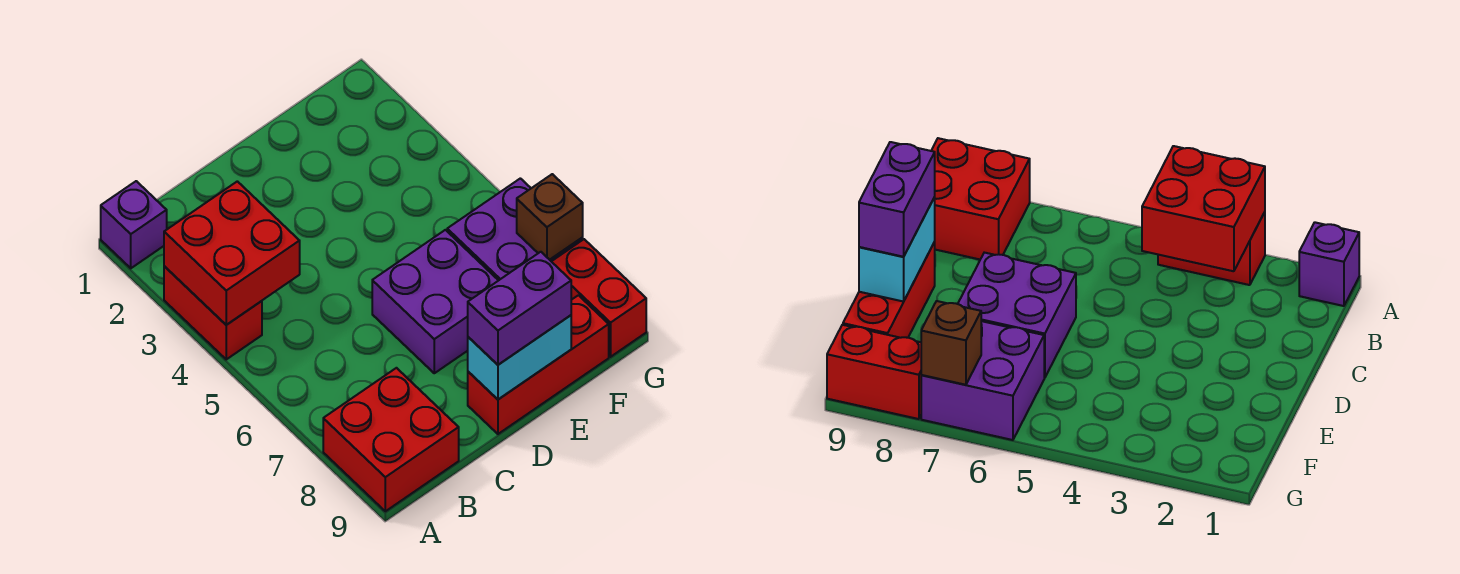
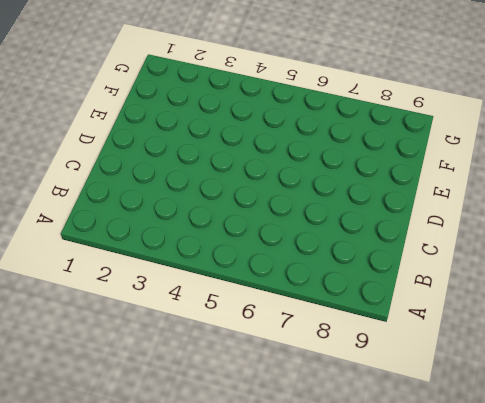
none -> purple brick A1 level 1
none -> red brick A3:A4 level 1

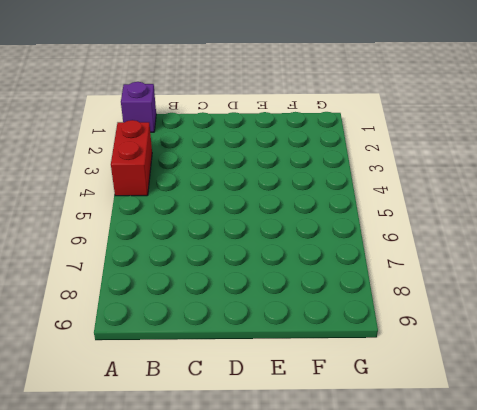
none -> red brick A8:B9 level 1
none -> purple brick D6:E7 level 1

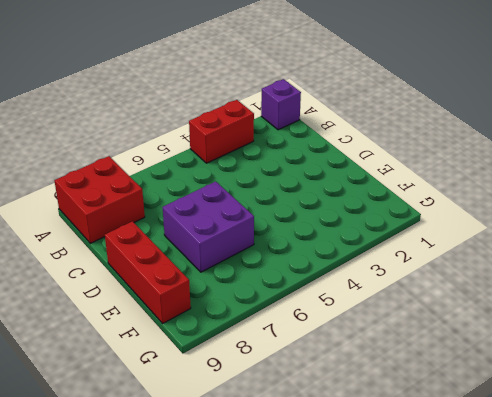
none -> purple brick F6:G7 level 1
none -> red brick G8:G9 level 1

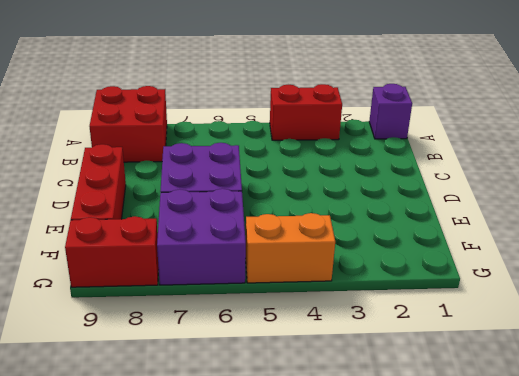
orange brick G4:G5 level 1 -> none
none -> red brick A3:B4 level 2
none -> cyan brick D9:E9 level 2

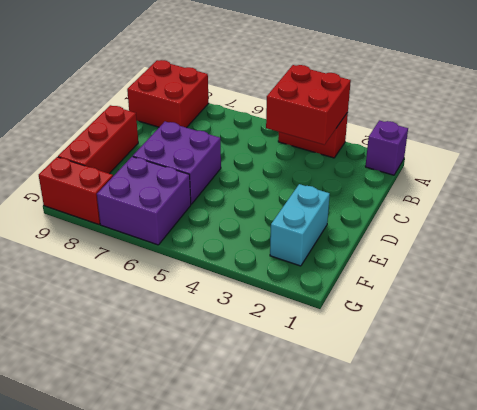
cyan brick E2:F2 level 1 -> cyan brick D9:E9 level 2
none -> brown brick G7 level 2
none -> purple brick D9:E9 level 3

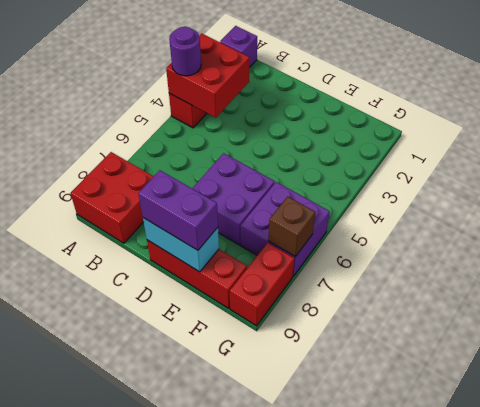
purple round brick A4 level 3 -> none

